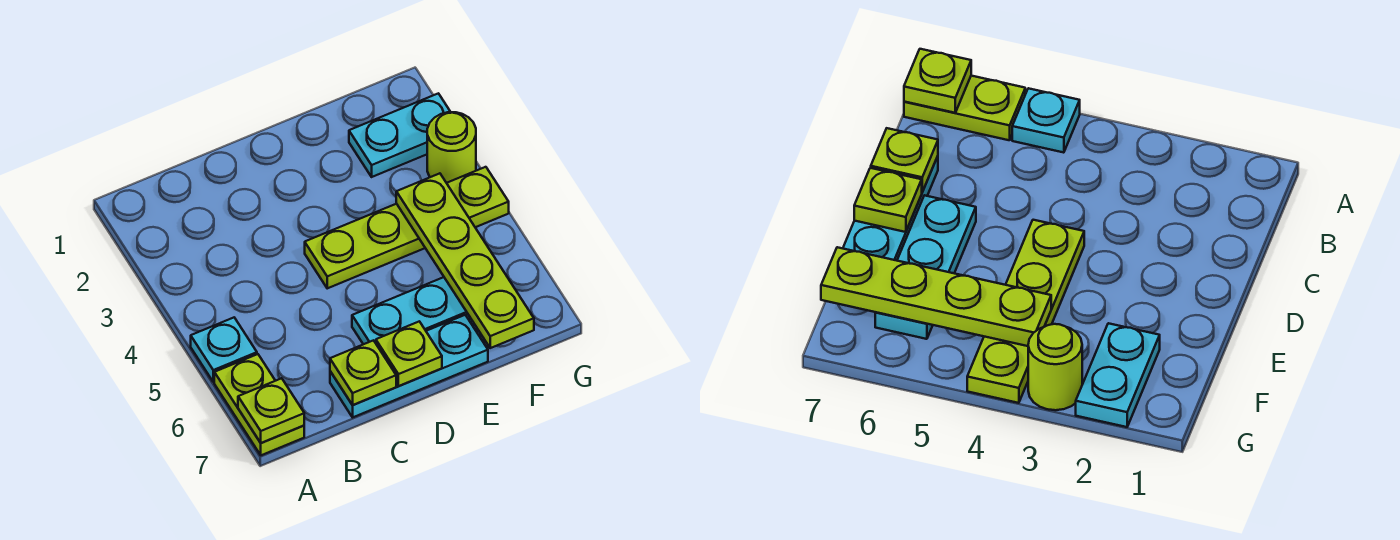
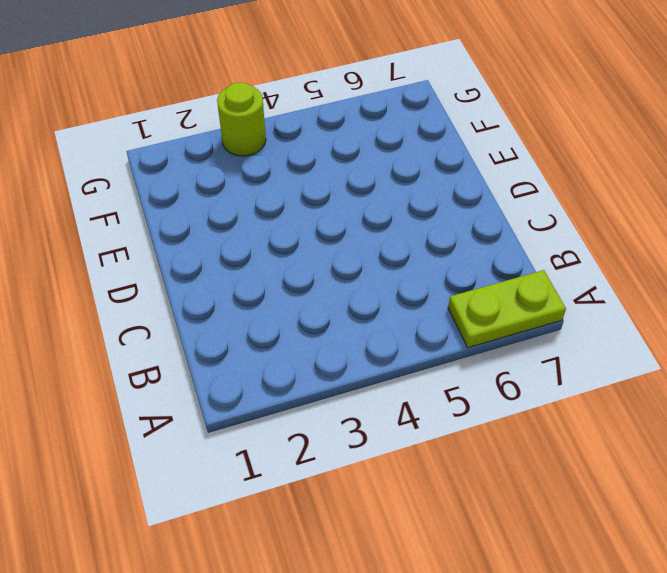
none -> cyan plate A5 level 1
none -> cyan plate C7:E7 level 1

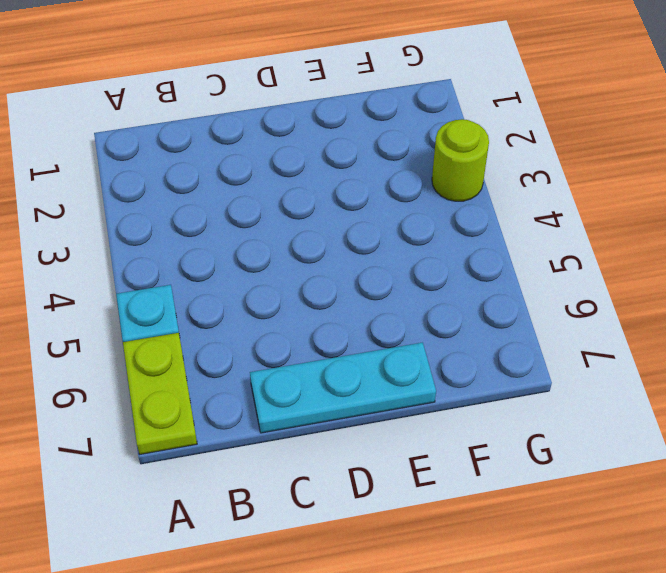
none -> lime plate D4:G4 level 1
none -> cyan plate D6:F6 level 1

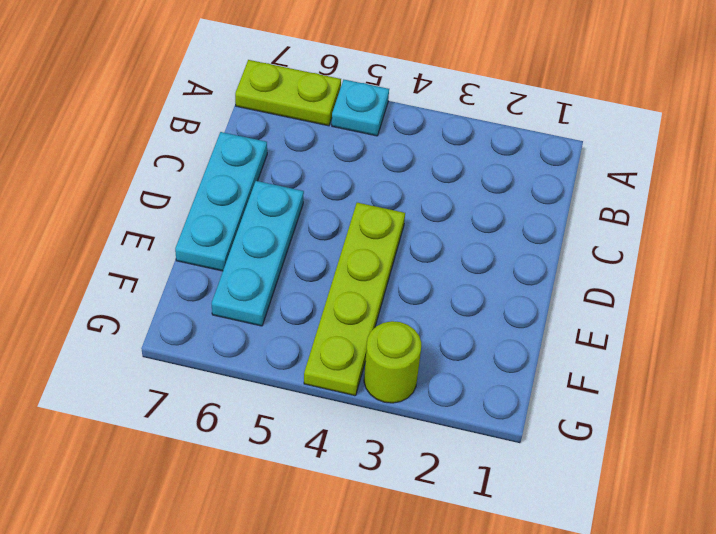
none -> cyan plate F2:G2 level 1
none -> lime plate A7 level 2

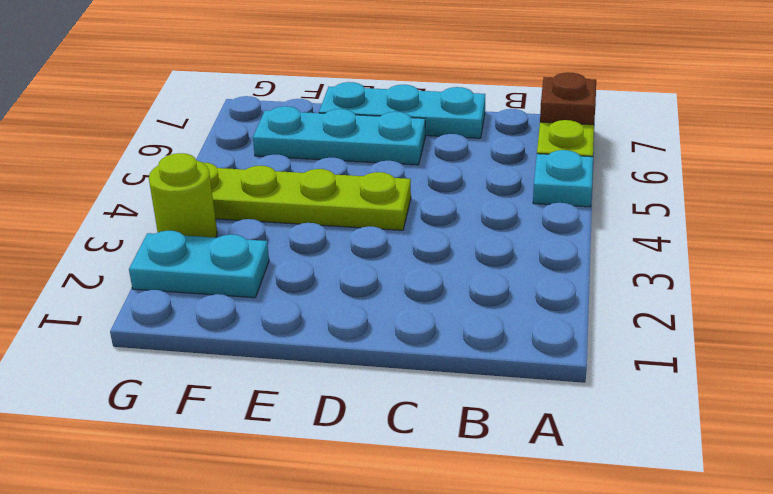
brown plate A7 level 2 -> lime plate A7 level 2
none -> lime plate C7 level 2
none -> lime plate D7 level 2

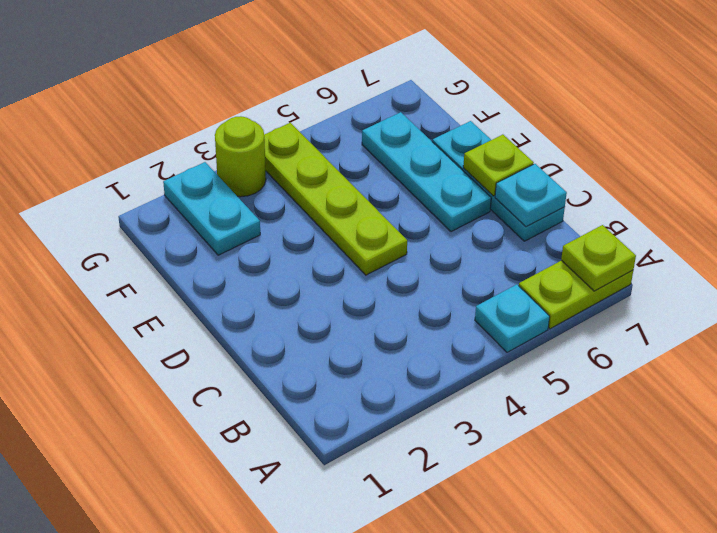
cyan plate C7 level 2 -> lime plate C7 level 2
none -> lime plate F4:F7 level 2

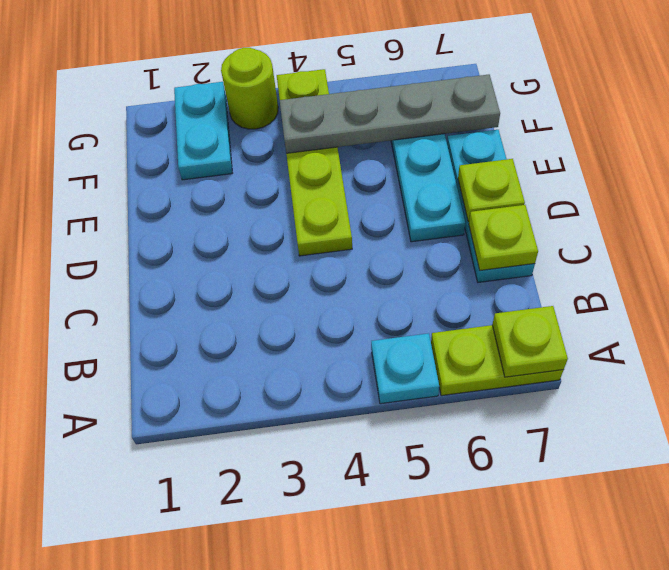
grey plate F4:F7 level 2 -> lime plate F4:F7 level 2

